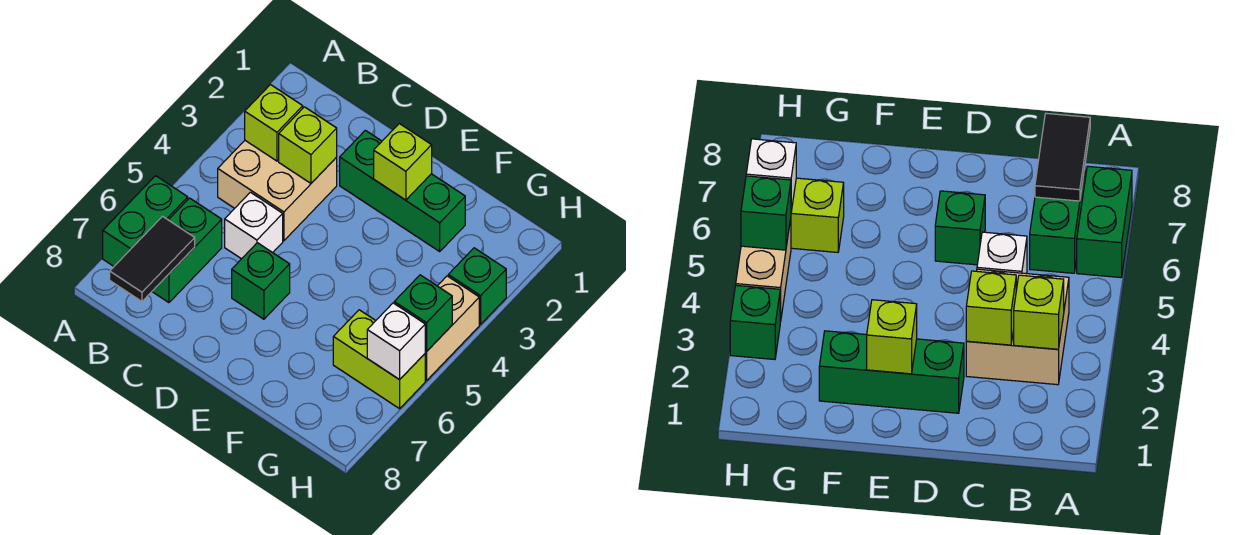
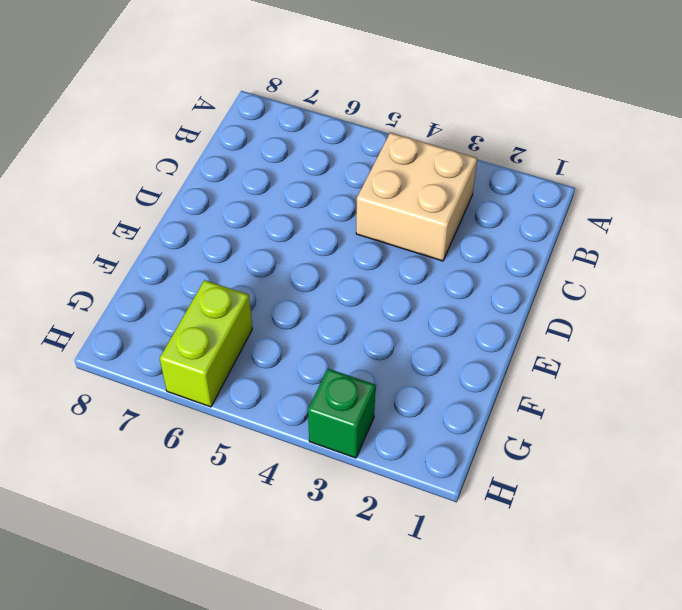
none -> green brick A6:A7 level 1
none -> green brick B6:B7 level 1
none -> white brick C5 level 1

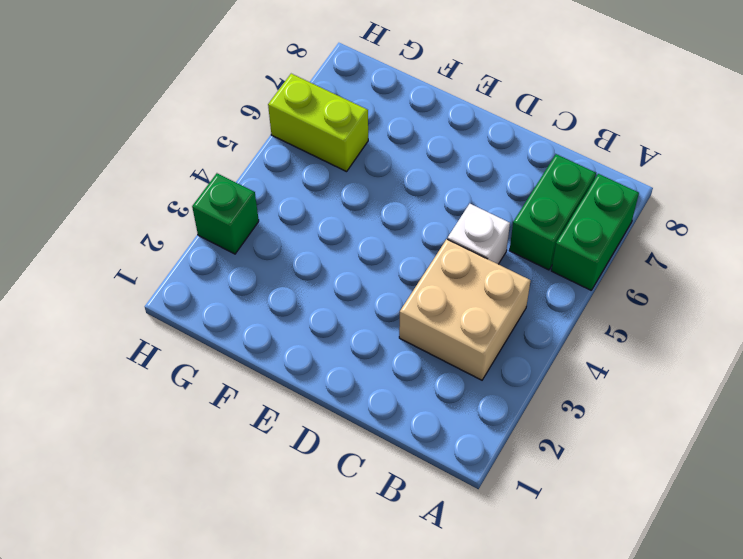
none -> green brick D2:F2 level 1
none -> green brick D6 level 1
none -> tan brick H4:H5 level 1

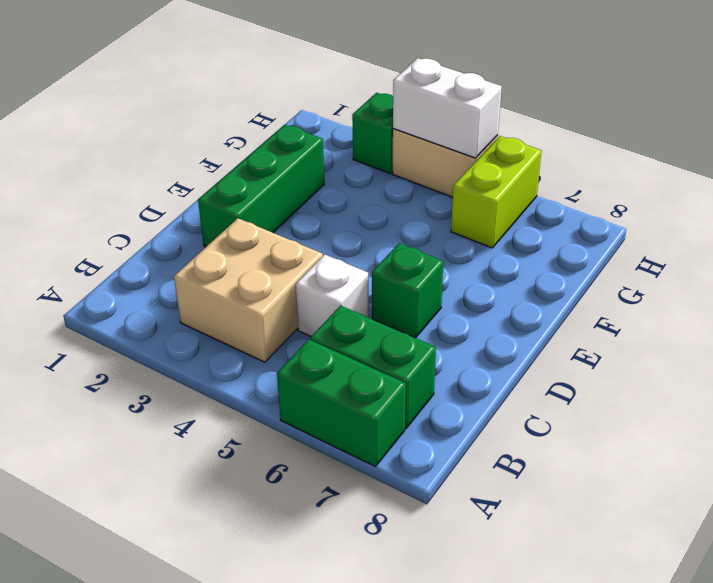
white brick H4:H5 level 2 -> green brick H5 level 2
none -> lime brick B3 level 2
none -> black tile B7:B8 level 2
none -> lime brick C3 level 2

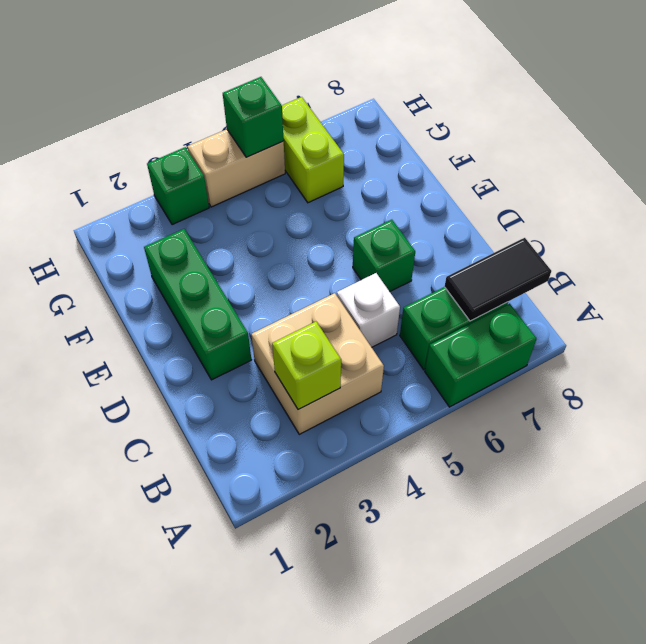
none -> lime brick C3 level 2
none -> lime brick E2 level 2
none -> white brick H6 level 2

